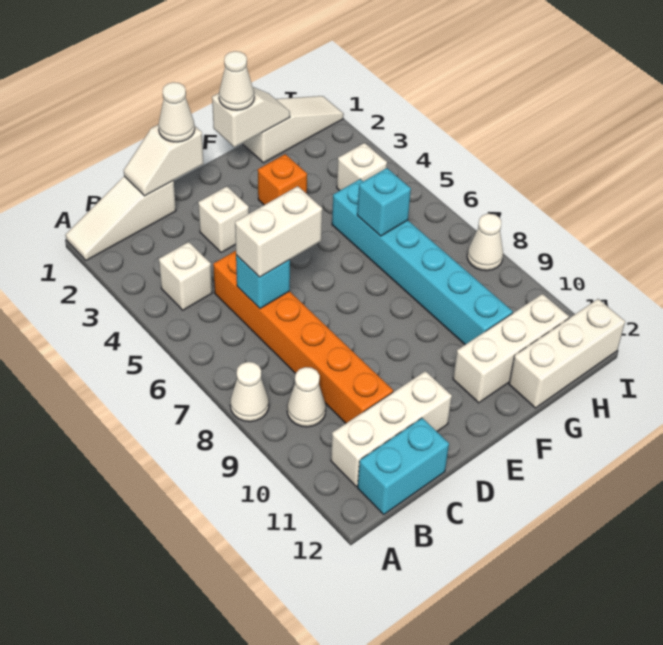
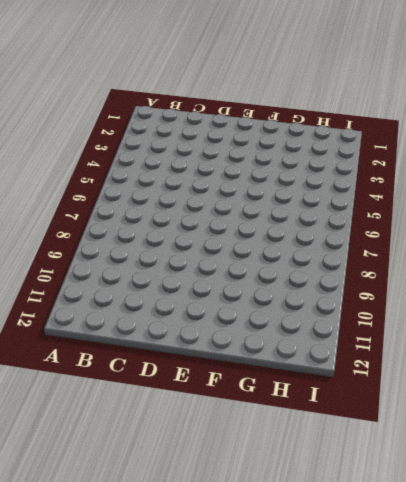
none -> white slope A1:C1 level 1 top C
none -> white cone A8 level 1
none -> white brick B4 level 1

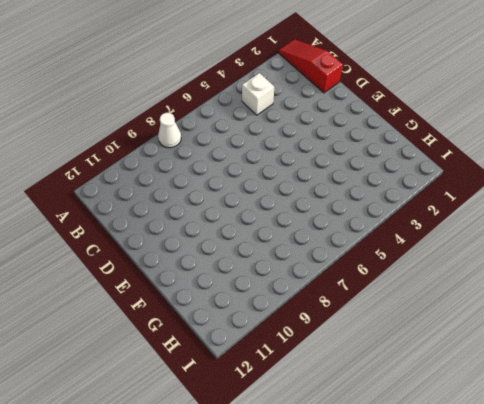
red slope A1:C1 level 1 top C -> white slope A1:C1 level 1 top C
none -> white cone B9 level 1
none -> white brick B11:D11 level 1
none -> cyan brick B12:C12 level 1

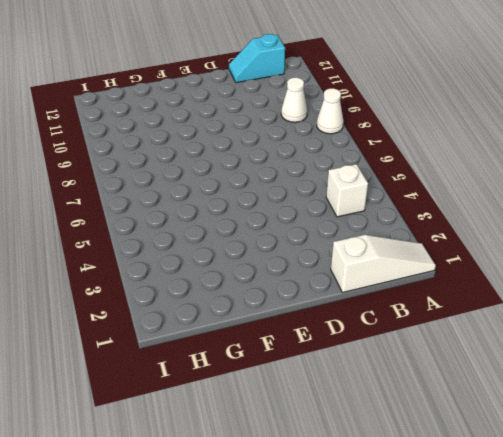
cyan slope B12:C12 level 1 top B -> cyan brick B12:C12 level 1
none -> white brick B11:D11 level 1
none -> orange brick C5:C10 level 1
none -> white brick D3 level 1

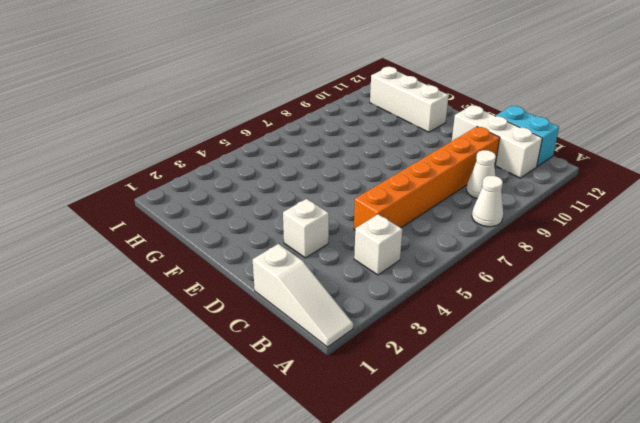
none -> orange brick F3 level 1
none -> white slope G1:I1 level 1 top G
none -> cyan brick G5:G10 level 1

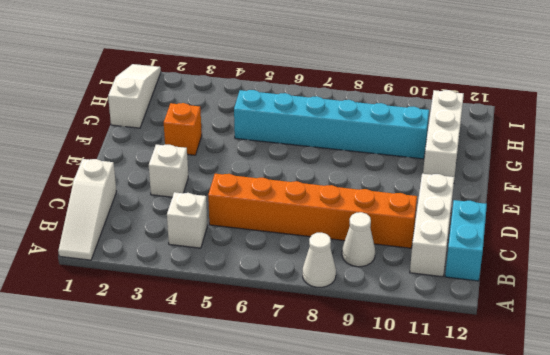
none -> white brick G12:I12 level 1
none -> white brick H4 level 1
none -> white cone I8 level 1

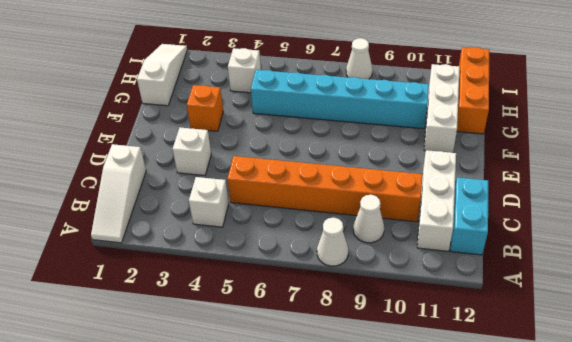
orange brick G12:I12 level 1 -> white brick G12:I12 level 1
none -> white slope C1:D1 level 2 top D
none -> cyan brick C6 level 2
none -> white slope F1:G1 level 2 top F

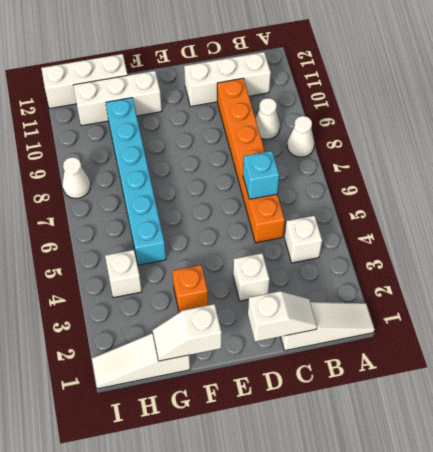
none -> cyan brick B12:C12 level 1
none -> cyan brick G6 level 2
none -> white brick C6:D6 level 3

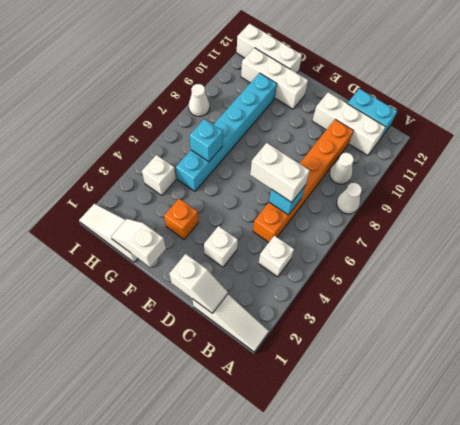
none -> white cone D1 level 3
none -> white cone F1 level 3

